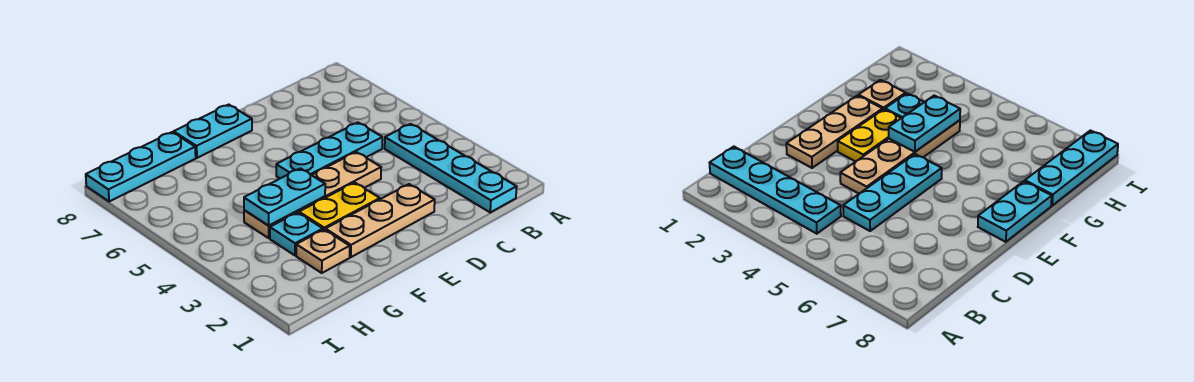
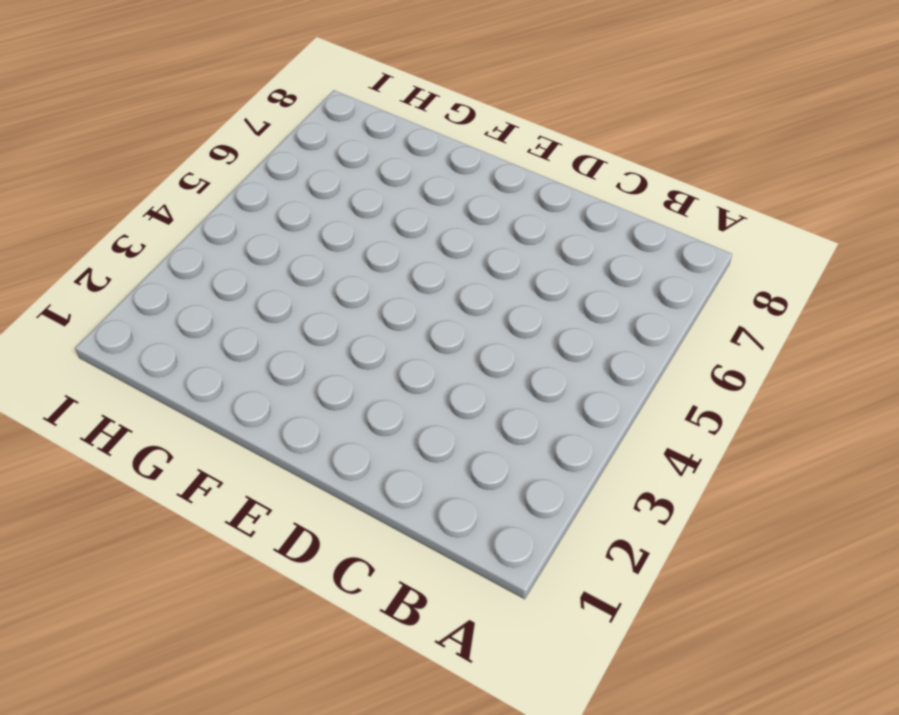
none -> cyan plate B1:B4 level 1
none -> cyan plate C5:E5 level 1

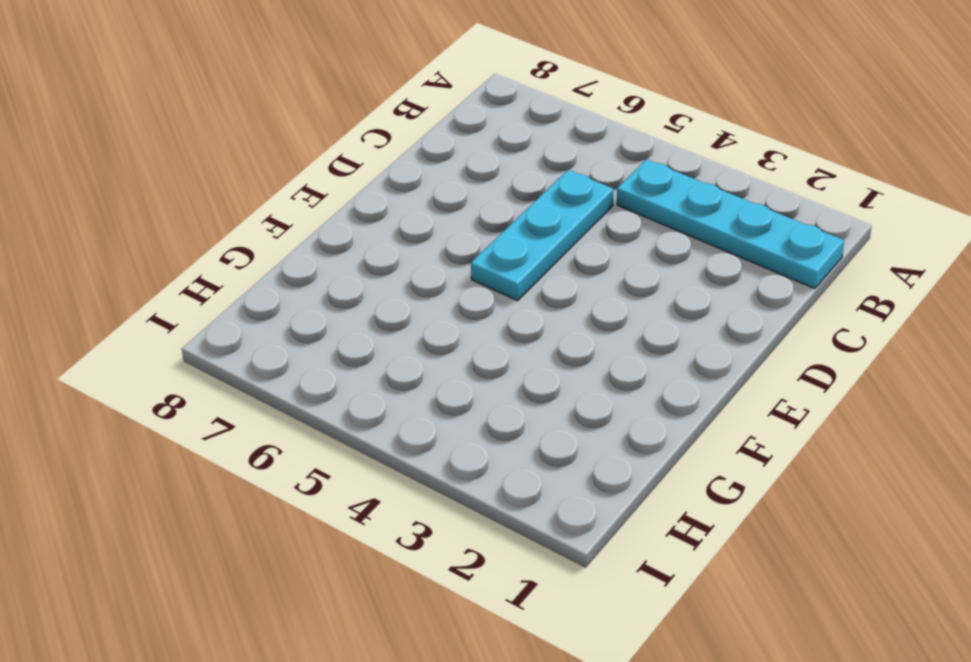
none -> tan plate D2:F2 level 1
none -> tan plate D4:G4 level 1

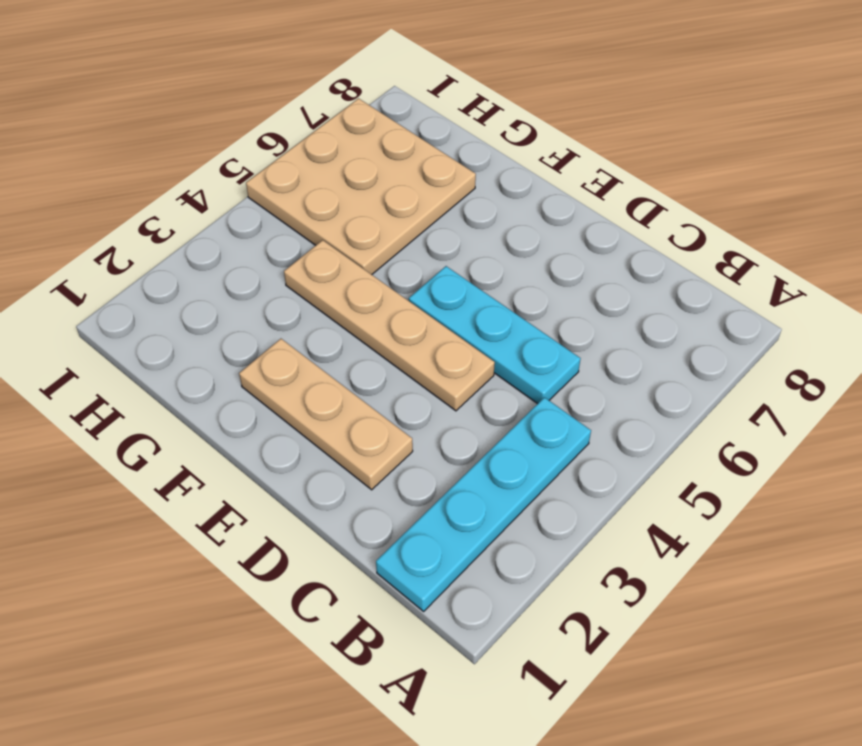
tan plate G5:I7 level 1 -> none
none -> yellow plate E3:F3 level 1
none -> cyan plate E8:F8 level 1

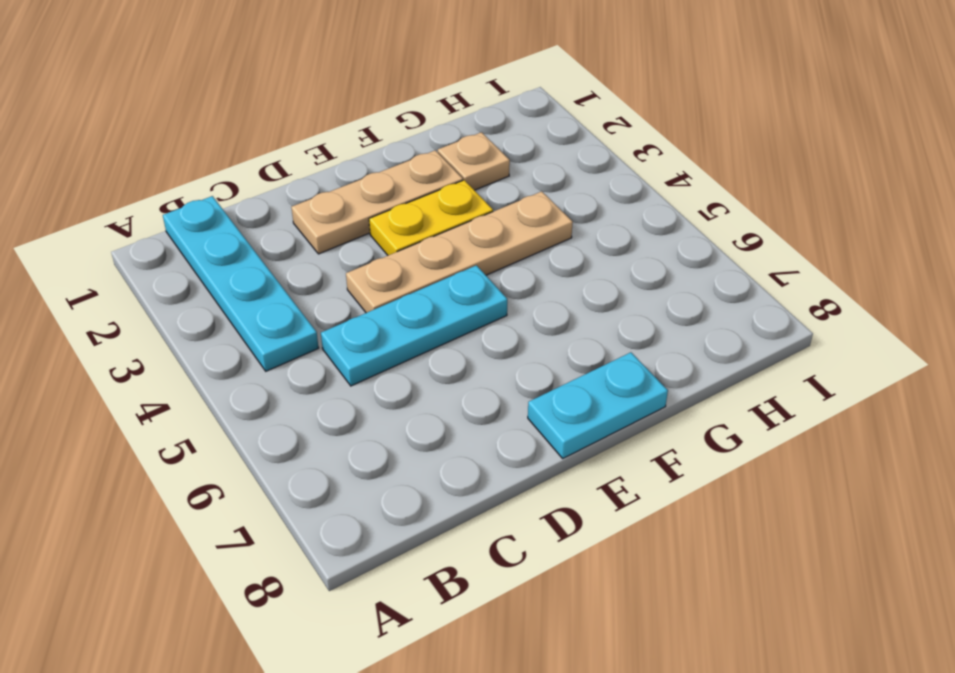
none -> cyan plate G3 level 1
none -> cyan plate G8:I8 level 1

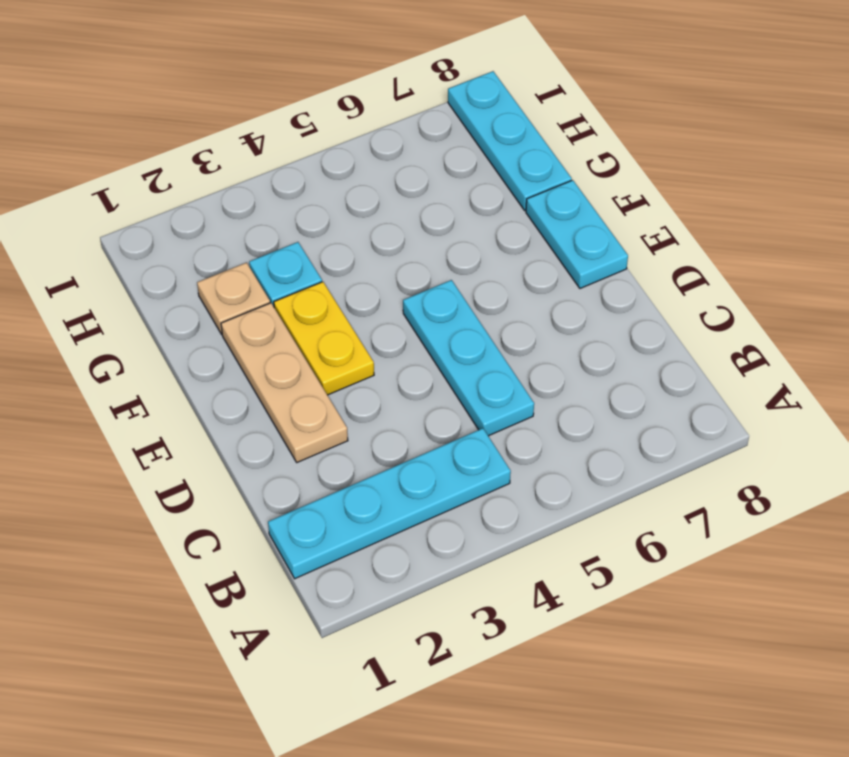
none -> tan plate D4:G4 level 1
none -> cyan plate F4:G4 level 2

